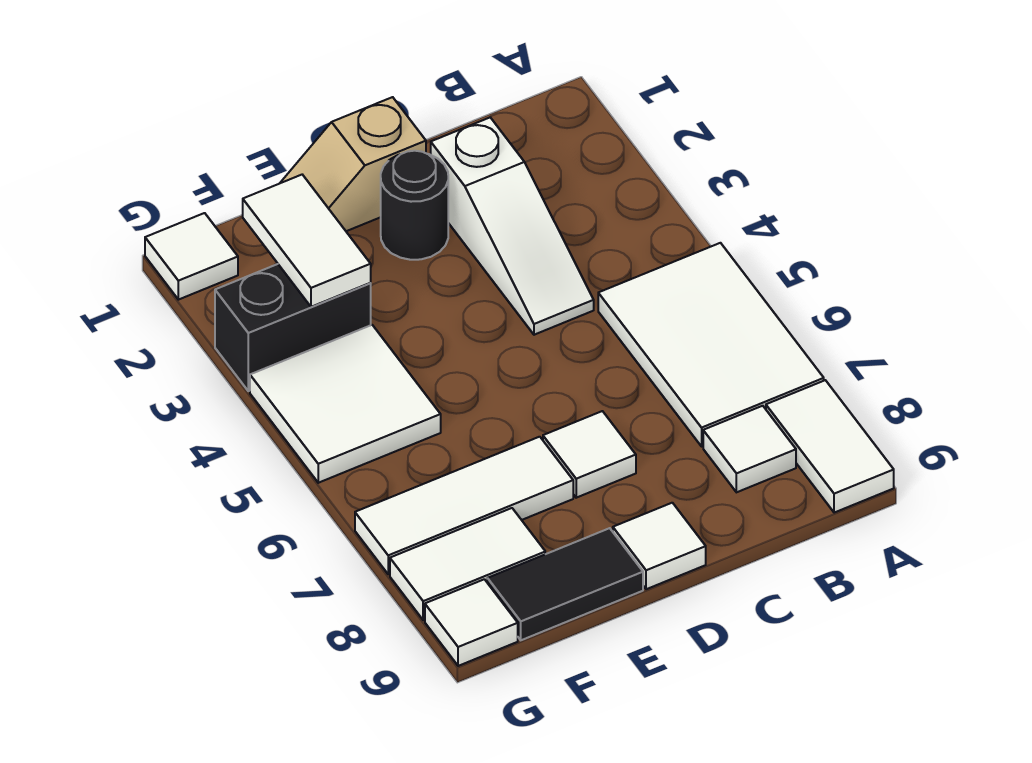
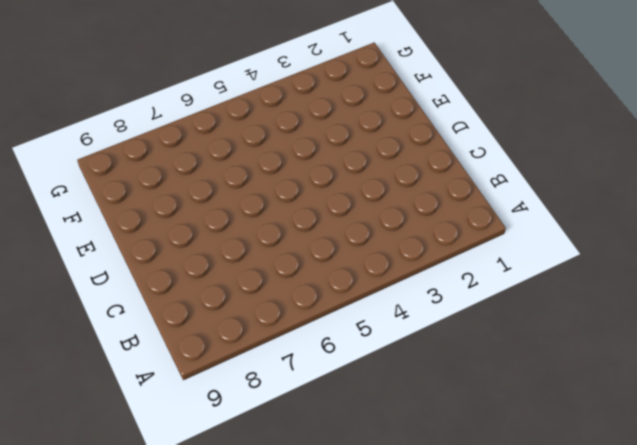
none -> white tile A5:B7 level 1
none -> white tile A8:A9 level 1
none -> white tile B8 level 1

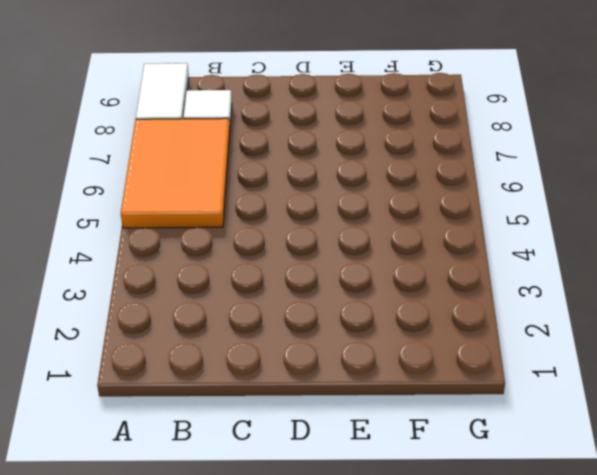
orange tile A5:B7 level 1 -> white tile A5:B7 level 1
none -> white slope C2:C4 level 1 top 2
none -> tan slope D1:E1 level 1 top D
none -> black round brick D2 level 1

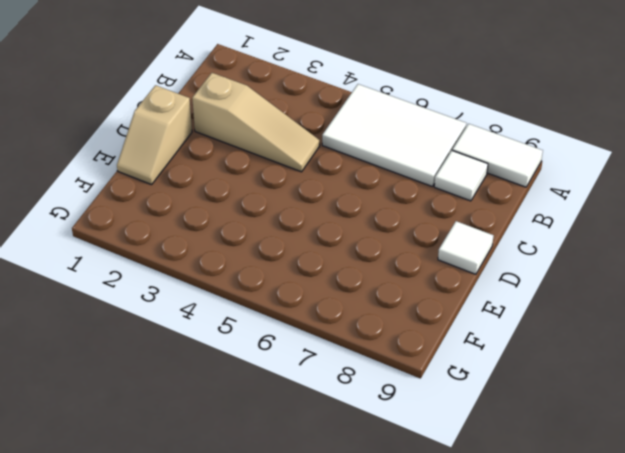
tan slope C2:C4 level 1 top 2 -> white slope C2:C4 level 1 top 2
none -> black round brick D2 level 1
none -> white tile D7 level 1
none -> white tile E7:G7 level 1

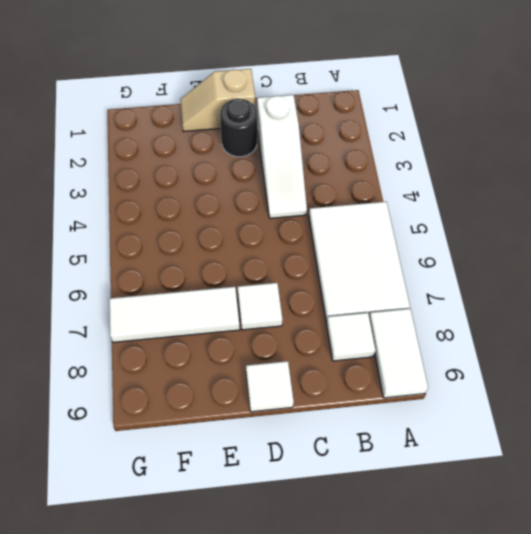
none -> black tile E9:F9 level 1
none -> black brick F3:G3 level 1
none -> white tile F4:G5 level 1

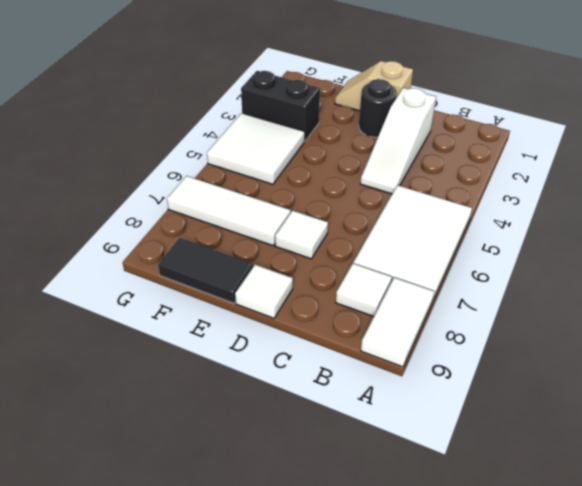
none -> white tile F8:G8 level 1
none -> white tile G1 level 1
none -> white tile G9 level 1

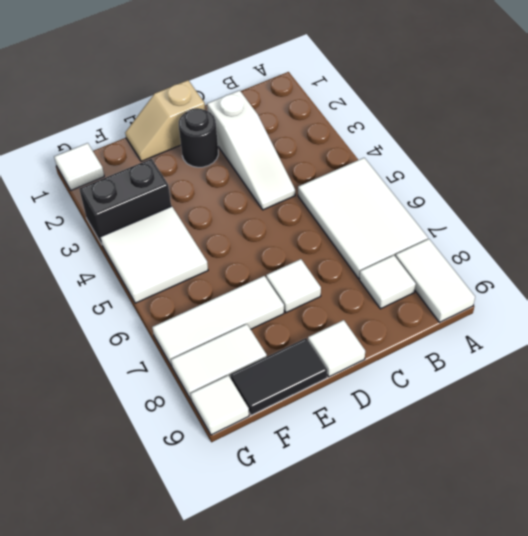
none -> white tile F2:F3 level 2

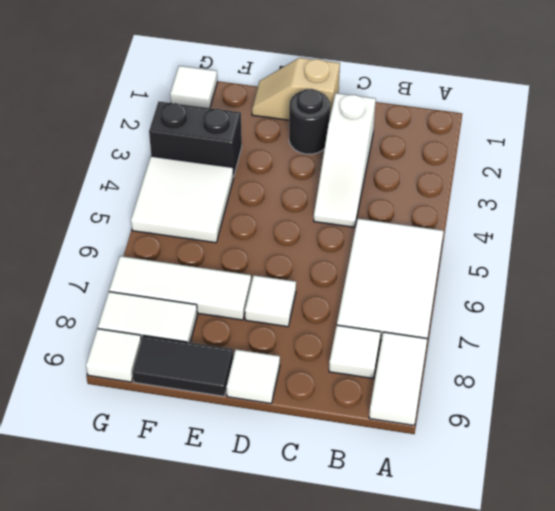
none -> white tile F2:F3 level 2

